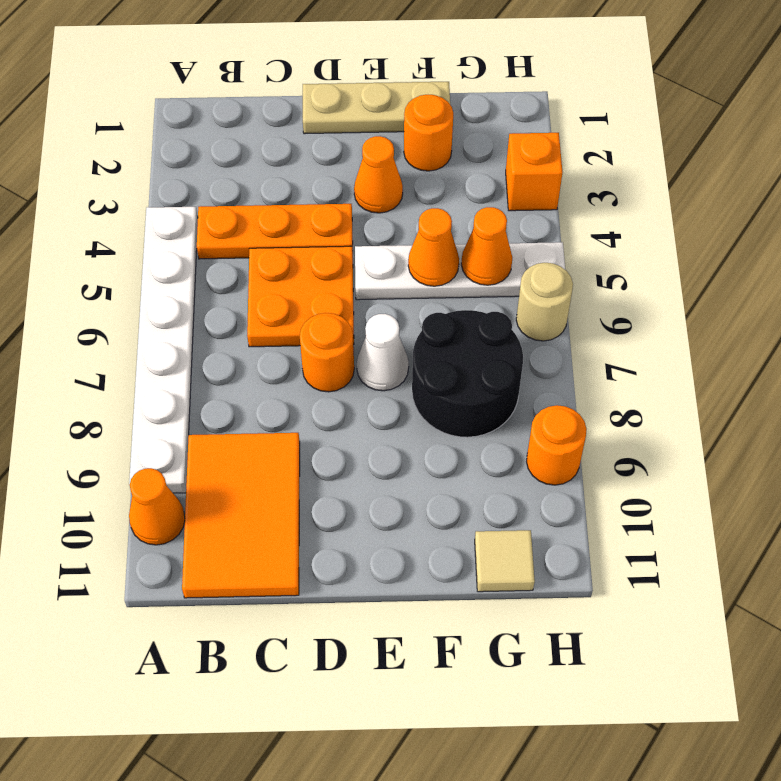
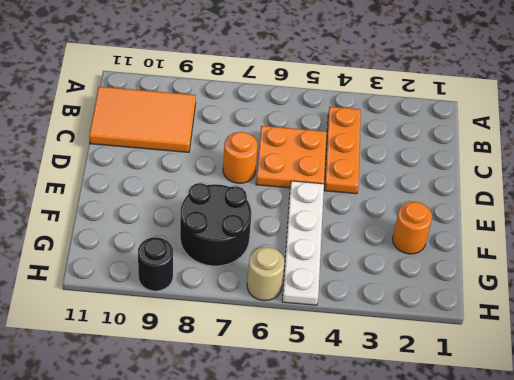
black round brick H9 level 1 -> orange round brick H9 level 1
none -> white plate A4:A9 level 1
none -> orange cone A10 level 1
none -> tan plate D1:F1 level 1

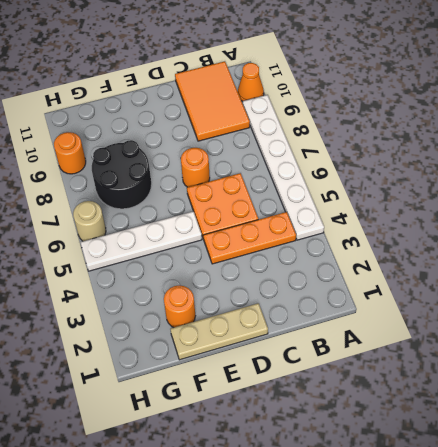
none -> orange cone E3 level 1
none -> white cone E7 level 1
none -> tan tile G11 level 1

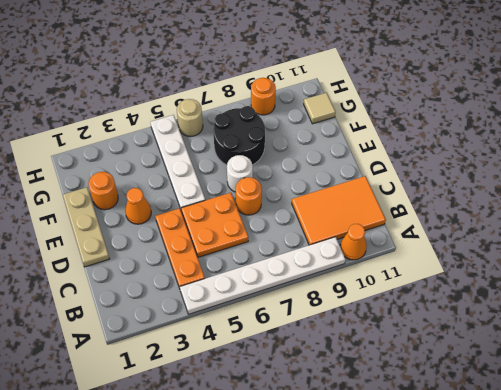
white round brick E7 level 1 -> white cone E7 level 1
none -> orange brick H3 level 1
none -> orange cone F5 level 2
none -> orange cone G5 level 2

